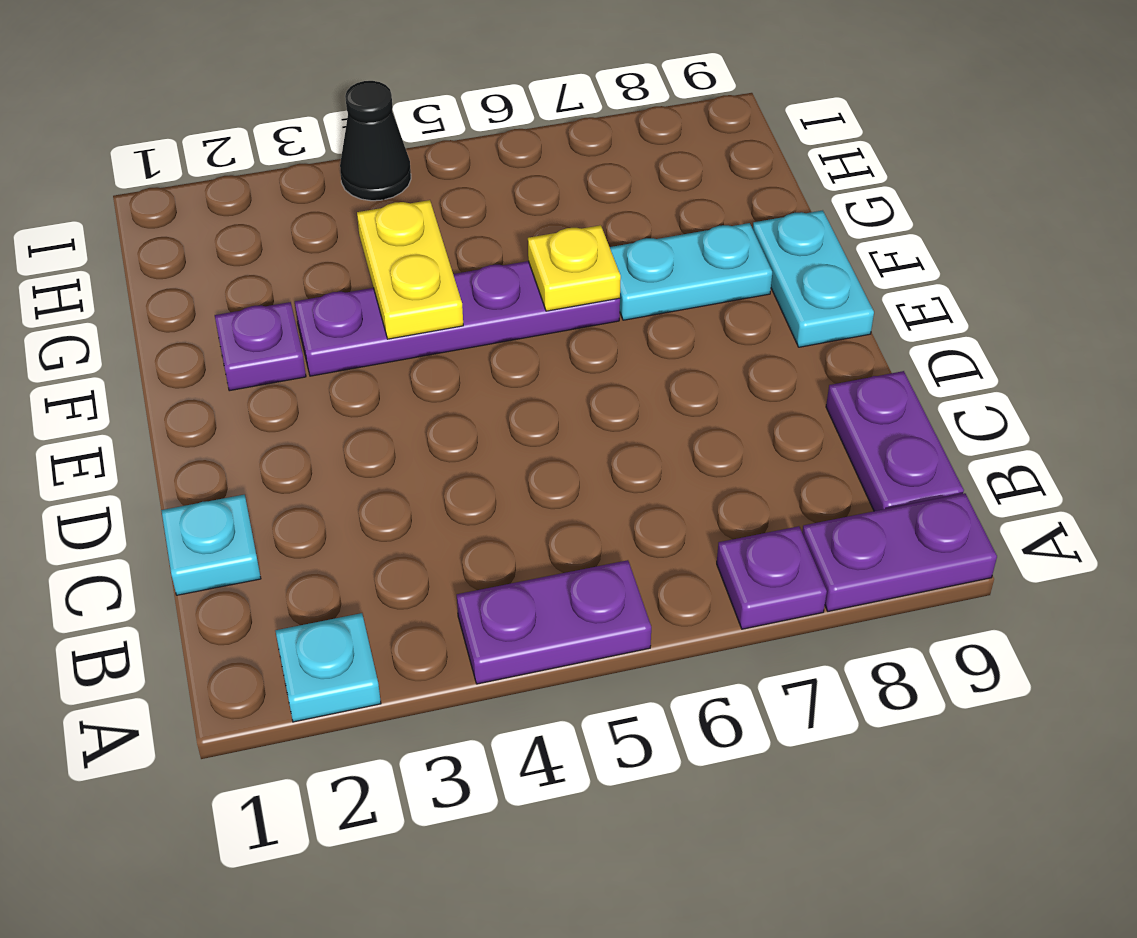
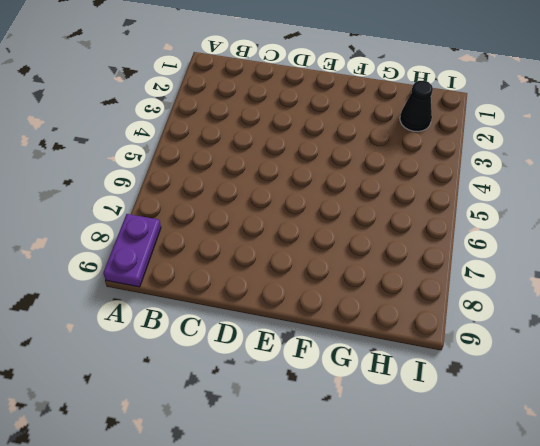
black cone H2 level 1 -> black cone I4 level 1
none -> cyan plate A2 level 1
none -> purple plate A4:A5 level 1
none -> purple plate A7 level 1

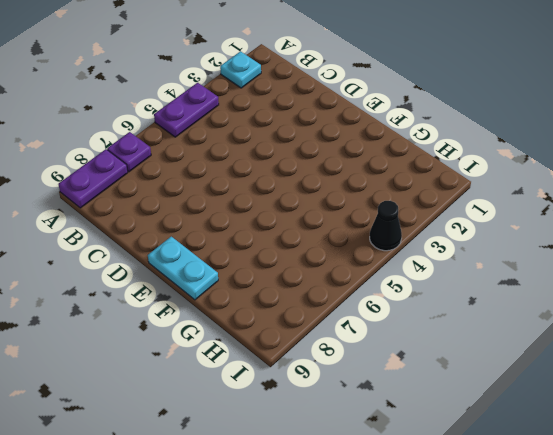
none -> purple plate B9:C9 level 1
none -> cyan plate C1 level 1
none -> purple plate F2 level 1

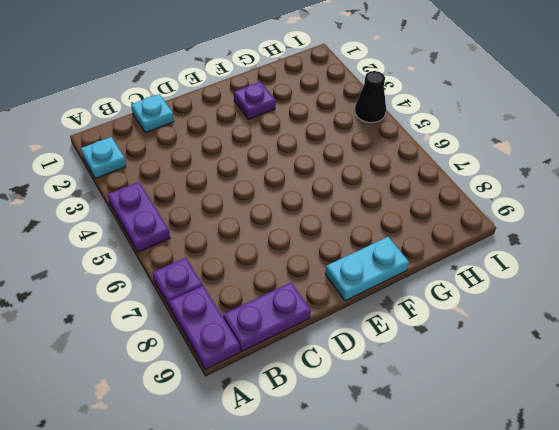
none -> purple plate F3:F6 level 1
none -> cyan plate F7:F8 level 1
none -> yellow plate F4:G4 level 2

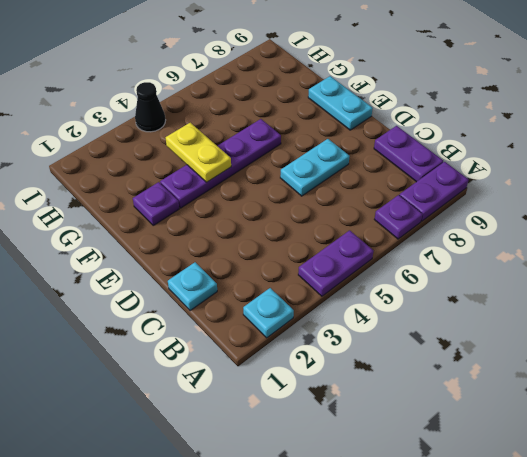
cyan plate D6:D7 level 1 -> cyan plate F7:F8 level 1
none -> yellow plate F6 level 2

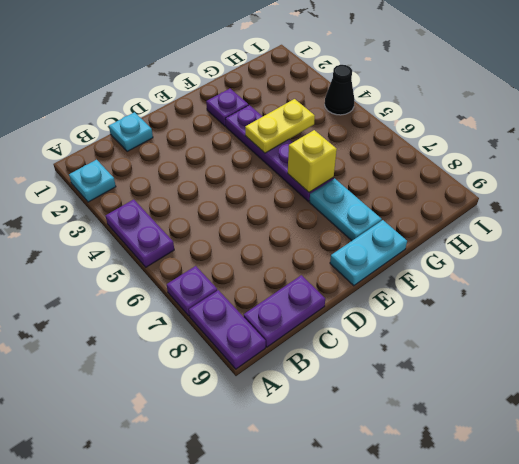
yellow brick F6 level 2 -> yellow plate F6 level 2

